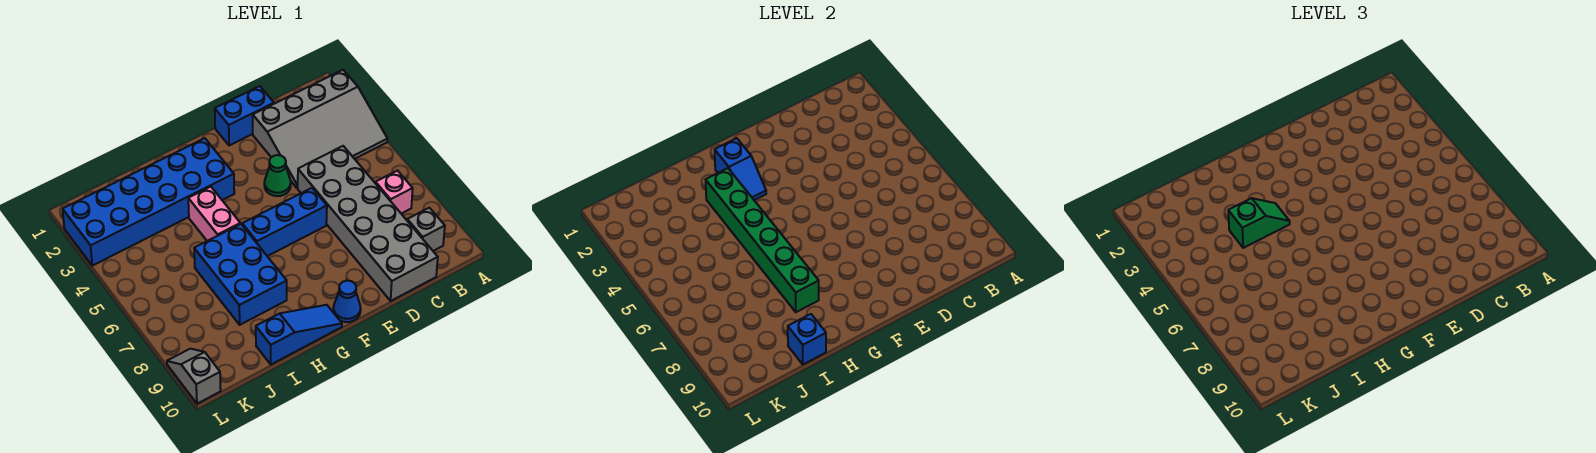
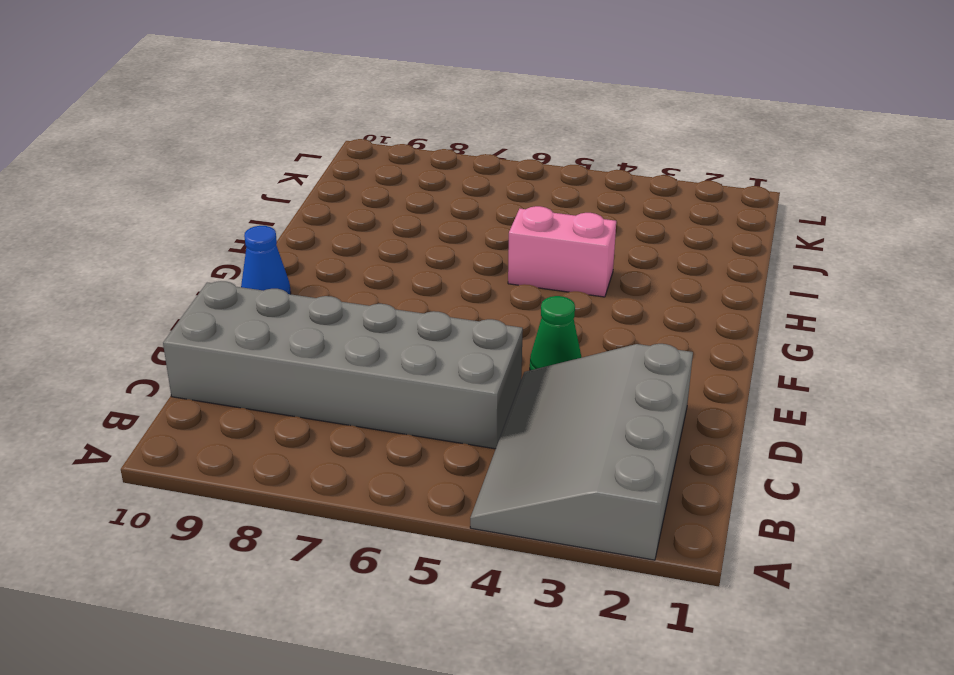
none -> pink brick B7 level 1
none -> grey brick B9 level 1
none -> blue brick D1:E1 level 1

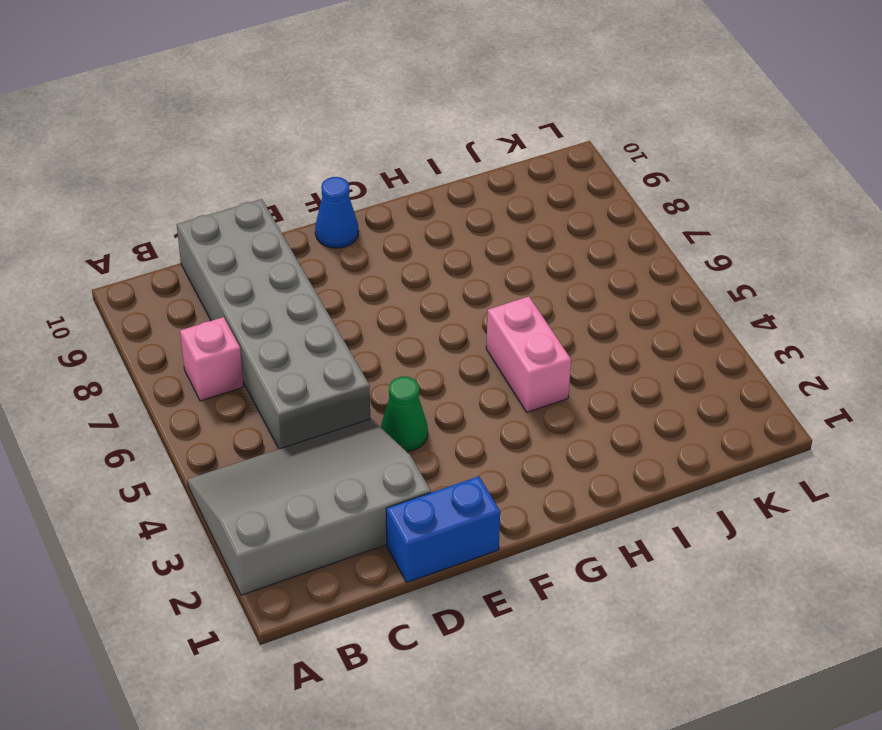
none -> grey brick B9 level 1
none -> blue brick E6:G6 level 1
none -> blue brick G2:L3 level 1

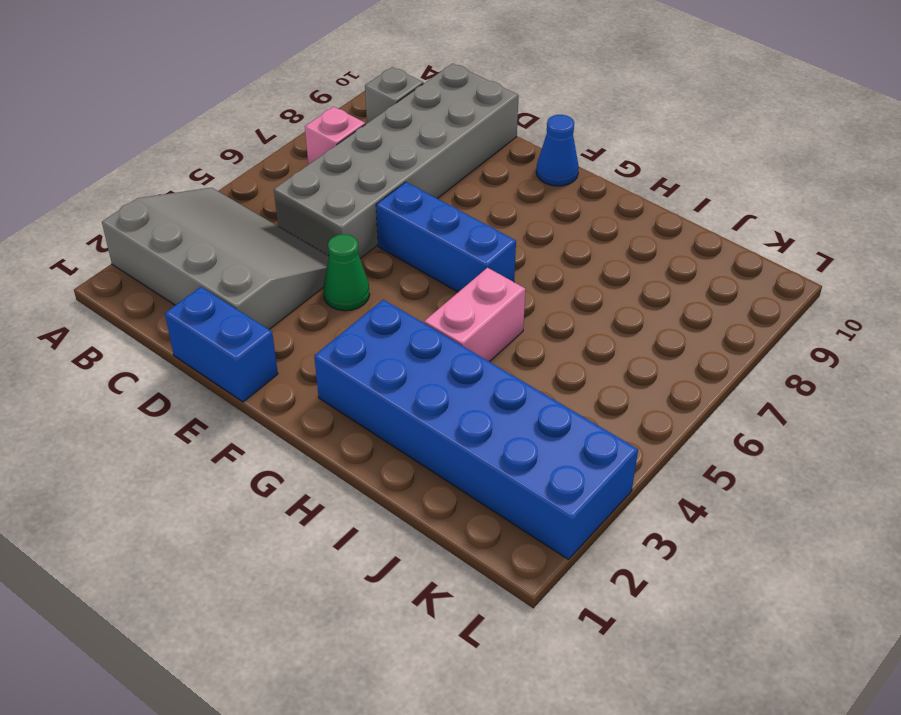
none -> blue slope G10:I10 level 1 top I
none -> blue brick H6:I8 level 1
none -> grey slope L9:L10 level 1 top 10

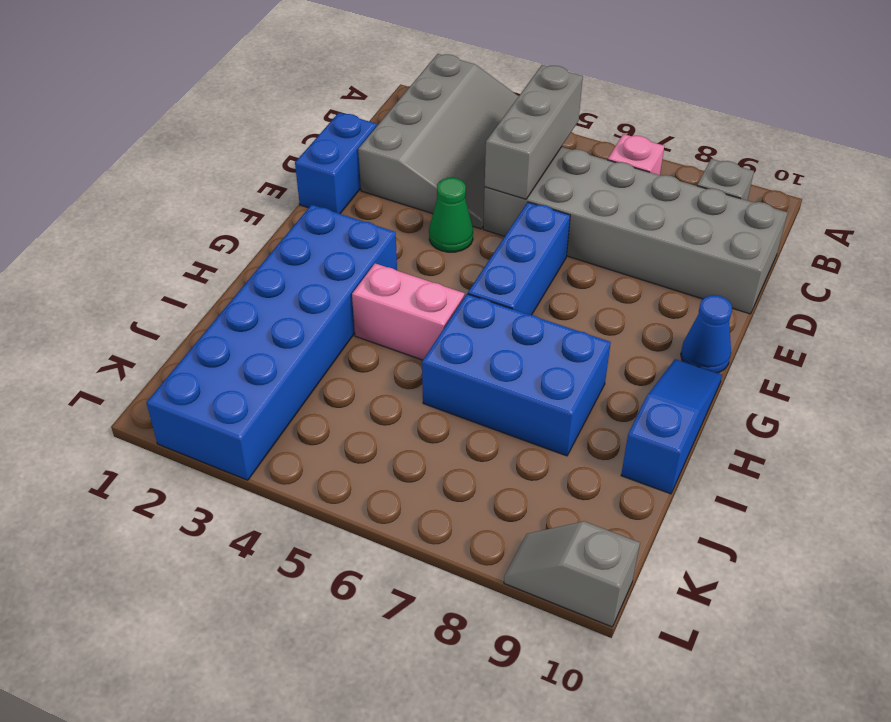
grey brick B5:D5 level 2 -> none
none -> blue slope G2:G3 level 2 top 2
none -> green brick H3:H8 level 2
none -> blue brick I10 level 2

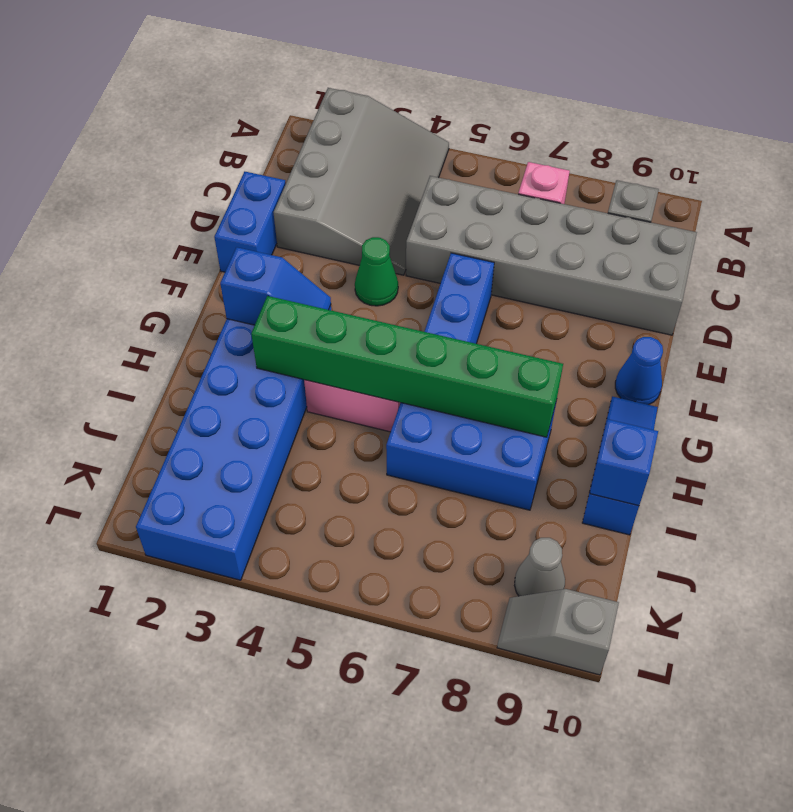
grey cone K9 level 1 -> none
none -> green slope H4:I4 level 3 top I

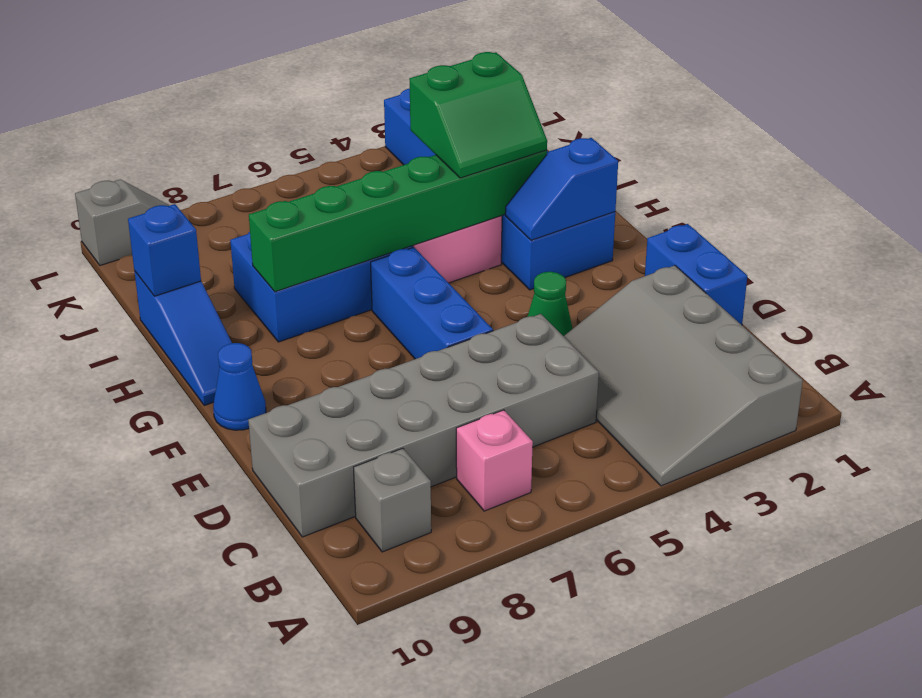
green slope H3:I4 level 3 top I -> green slope H4:I4 level 3 top I

